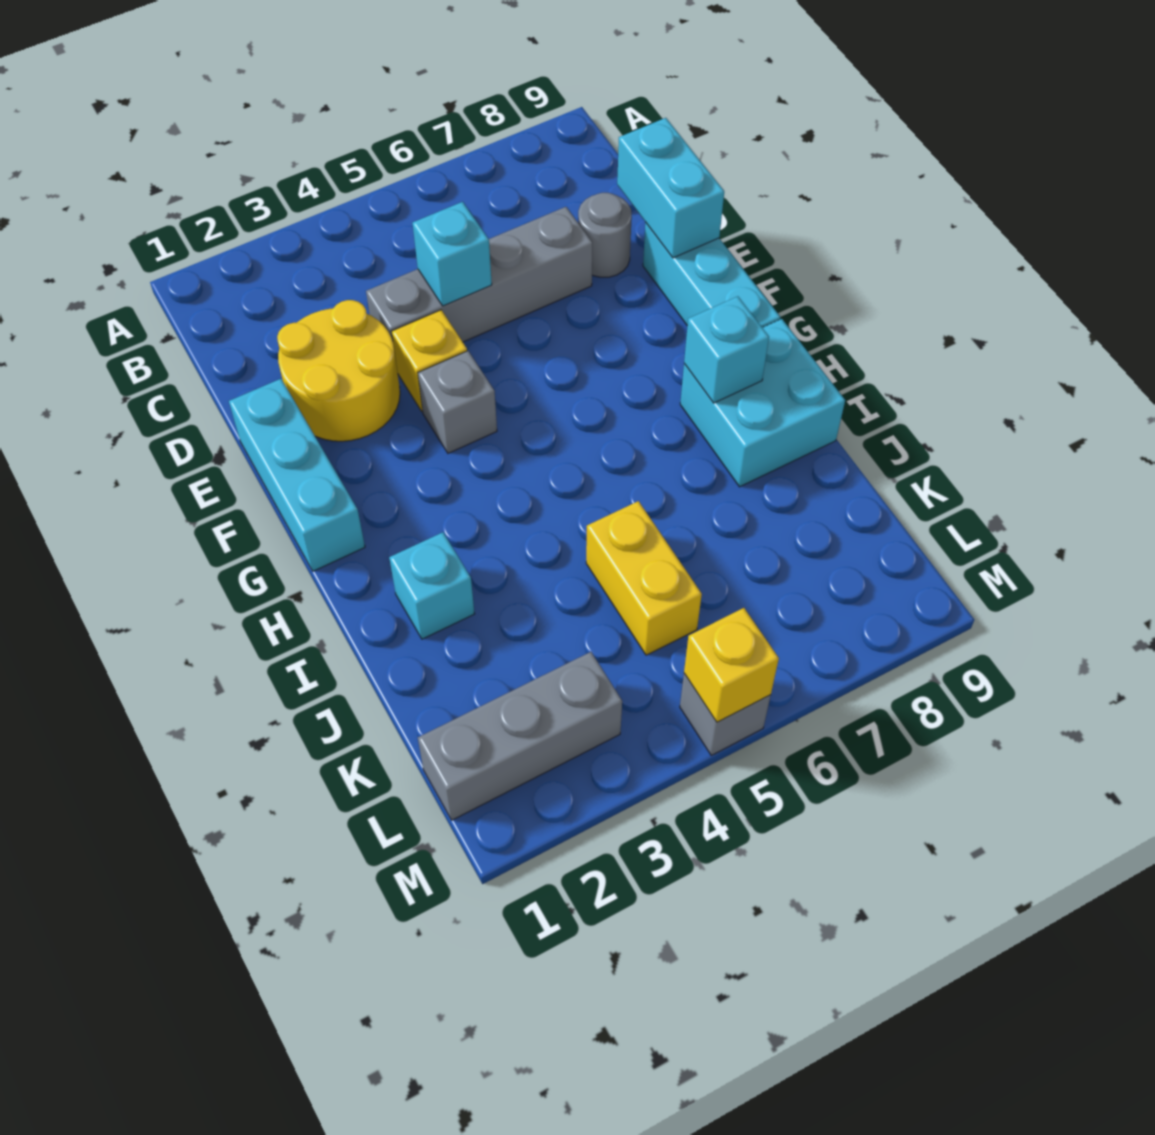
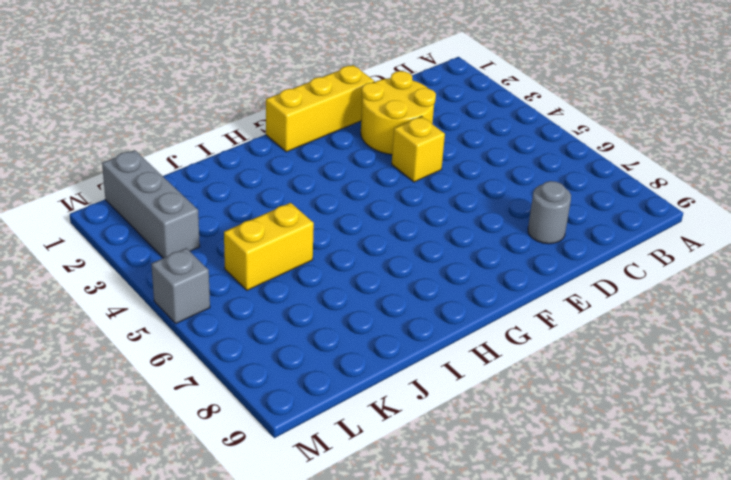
yellow brick E1:G1 level 1 -> cyan brick E1:G1 level 1
none -> grey brick D4:D7 level 1
none -> cyan brick E9:G9 level 1
none -> grey brick F4 level 1

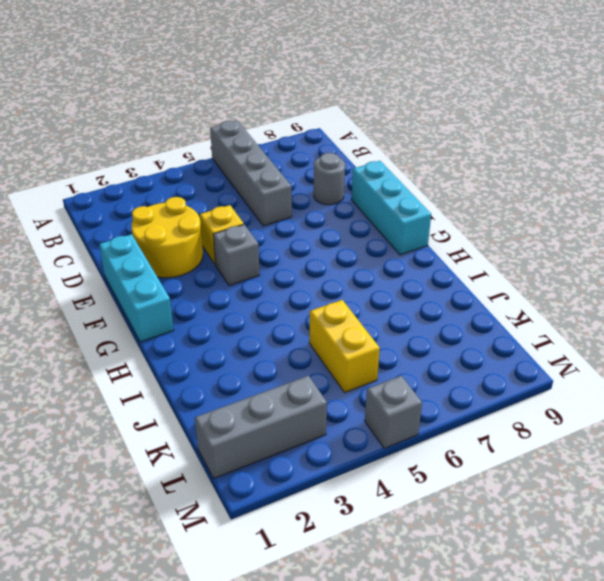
grey brick A6:D6 level 1 -> grey brick D4:D7 level 1
none -> cyan brick H8:I9 level 1
none -> cyan brick I2 level 1
none -> cyan brick D5 level 2

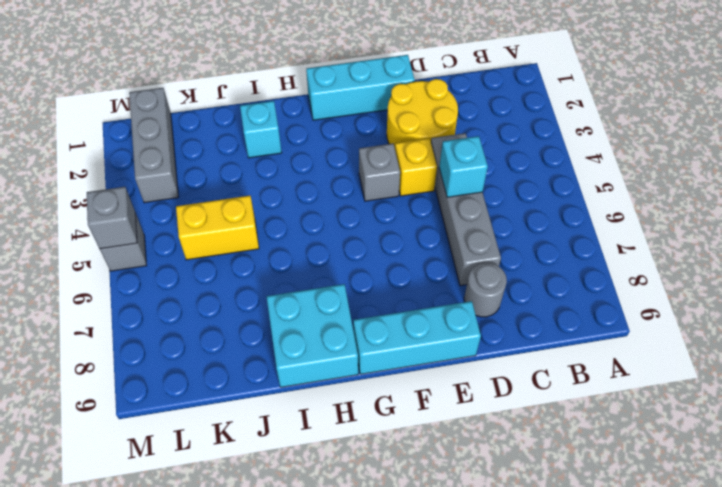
grey brick M5 level 2 -> yellow brick M5 level 2
none -> cyan brick D9:E9 level 2
none -> cyan brick H8 level 2

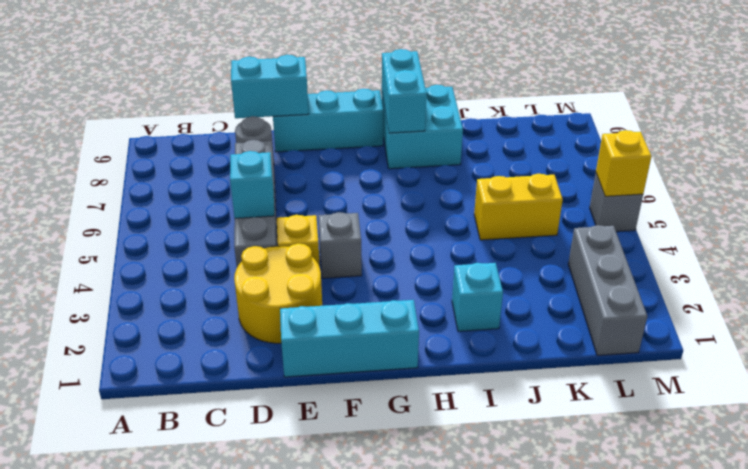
cyan brick H8:H9 level 2 -> cyan brick H8 level 2

